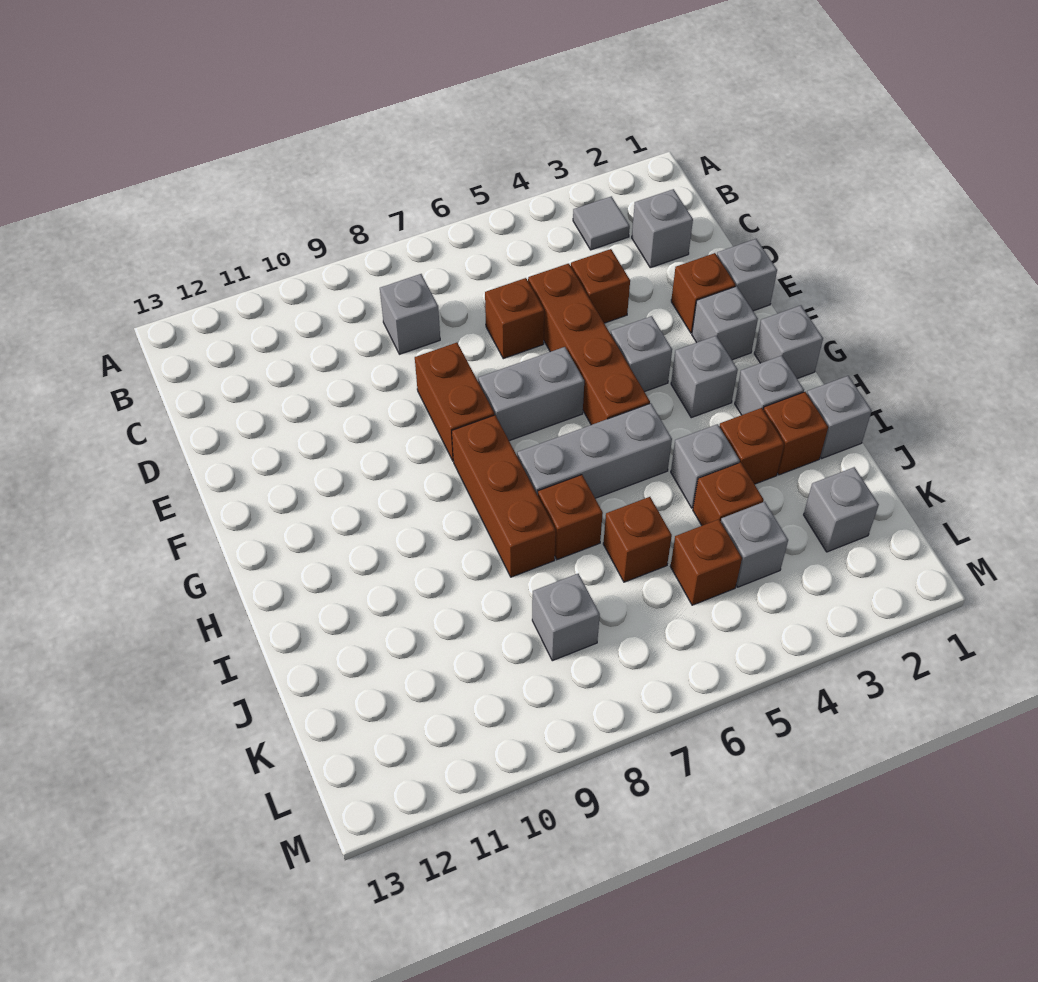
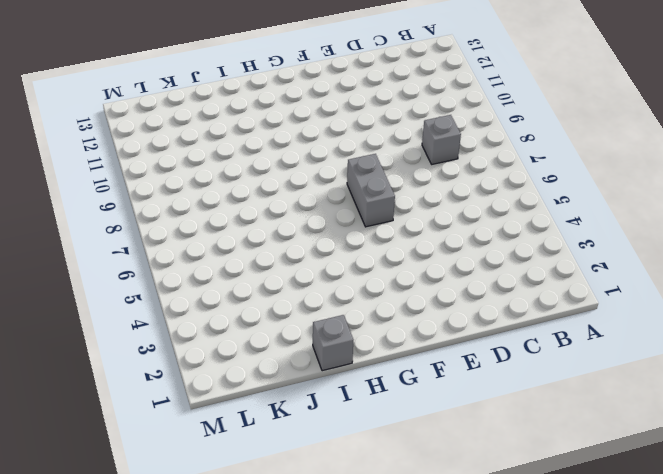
none -> grey tile B3 level 1
none -> grey brick C2 level 1
none -> brown brick D4 level 1

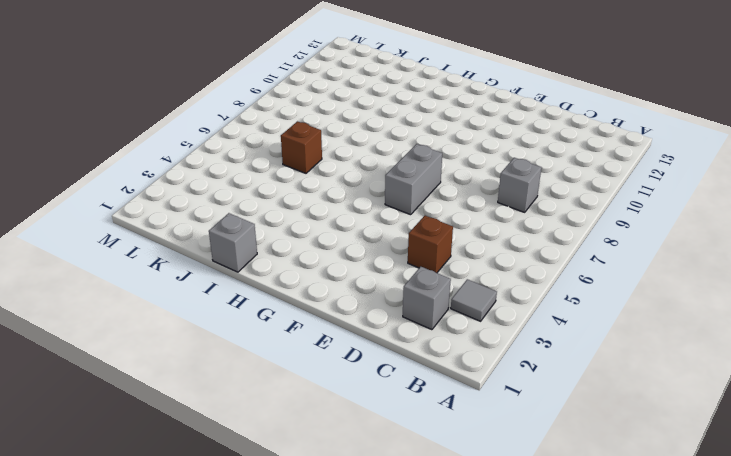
none -> brown brick D5:G5 level 1
none -> brown brick D6 level 1
none -> grey brick E1 level 1

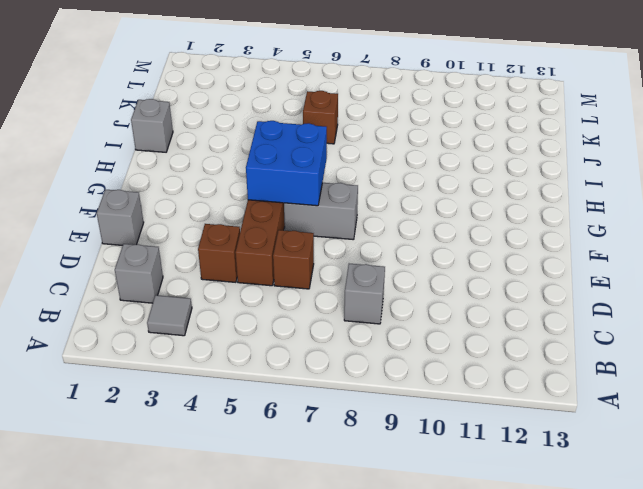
blue brick F5:G6 level 2 -> none
none -> brown brick E2 level 1
none -> brown brick E8:F8 level 1
none -> grey brick F2 level 1

